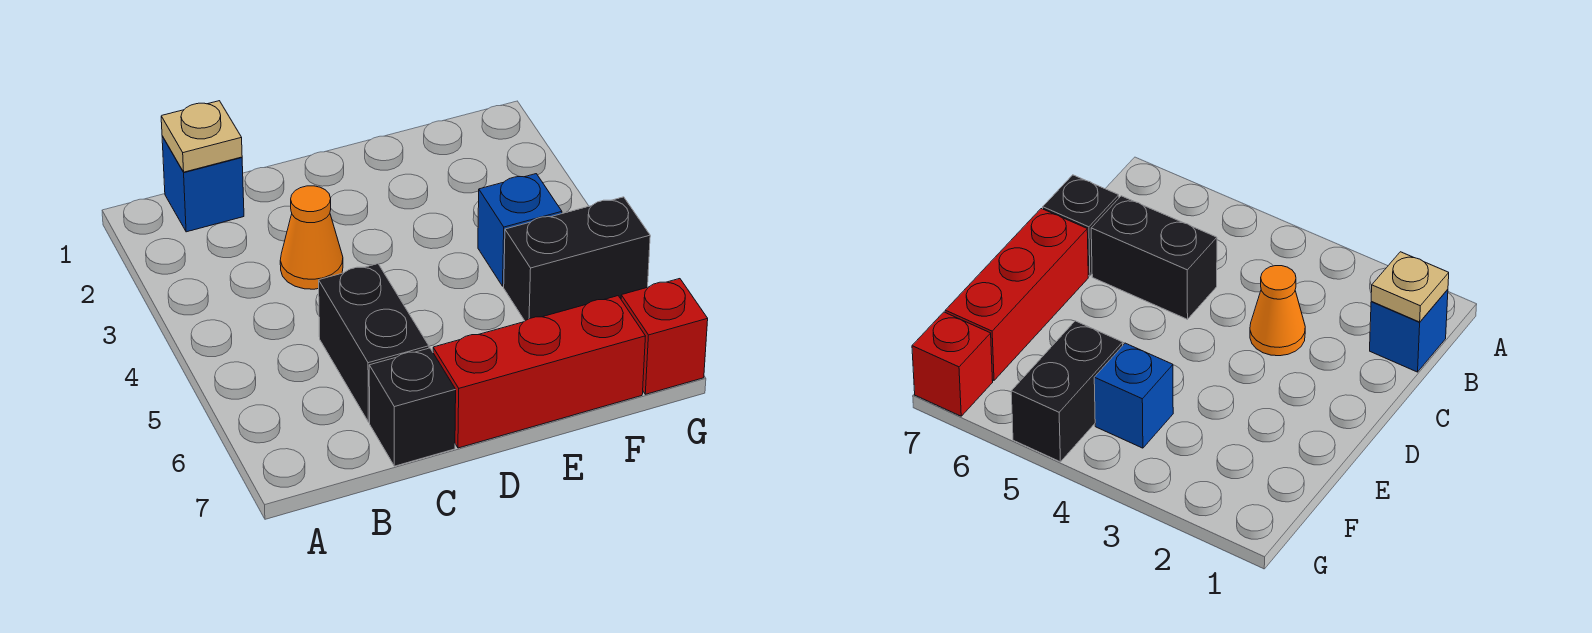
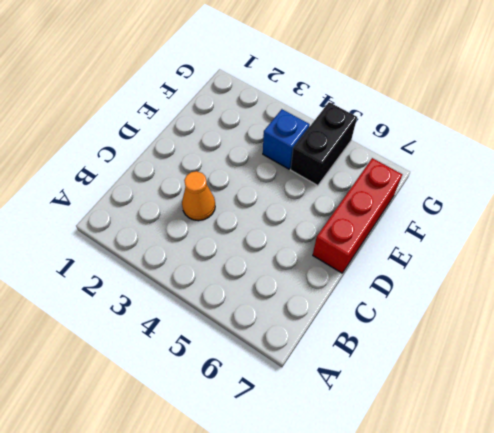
none -> blue brick B1 level 1
none -> black brick C5:C6 level 1

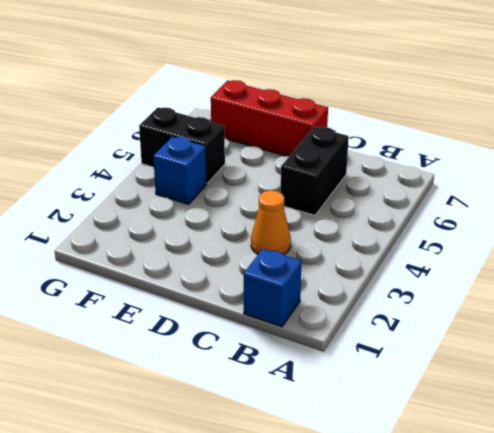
none -> black brick C7 level 1
none -> red brick G7 level 1

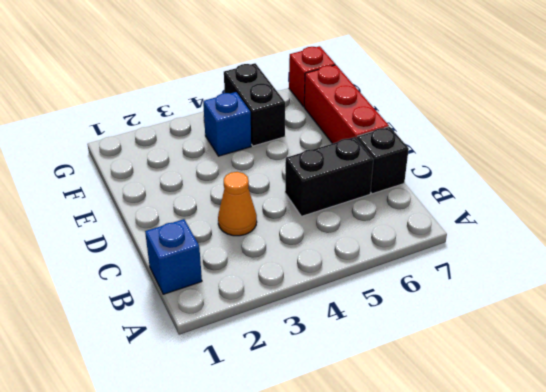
none -> tan plate B1 level 2

